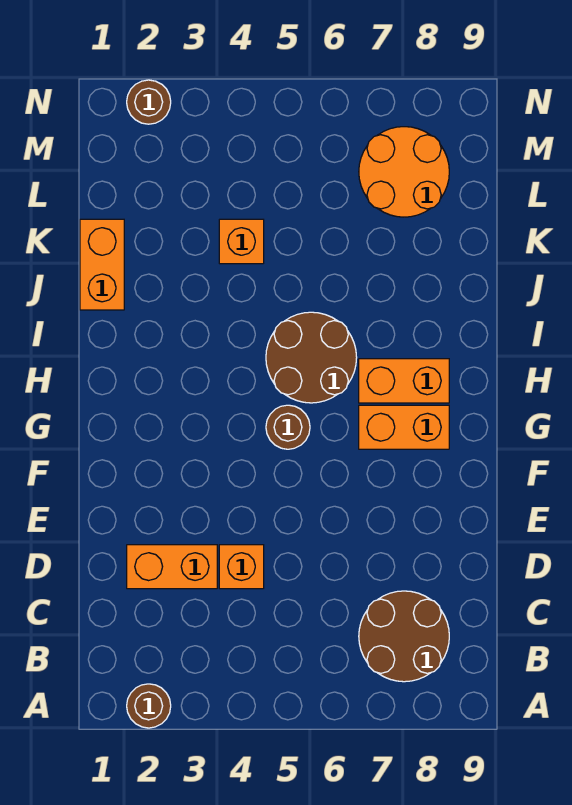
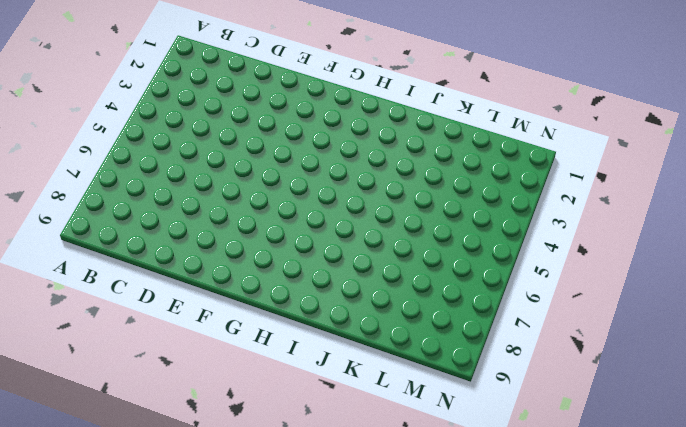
none -> brown round brick A2 level 1
none -> brown round brick B7:C8 level 1
none -> orange brick D2:D3 level 1

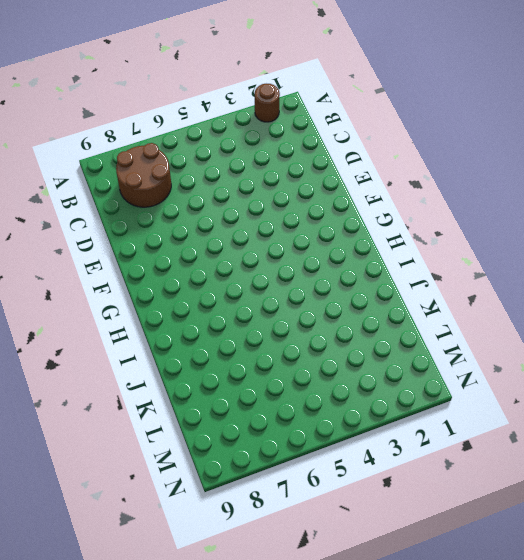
none -> orange brick D2:D3 level 1
none -> orange brick D4 level 1
none -> brown round brick G5 level 1

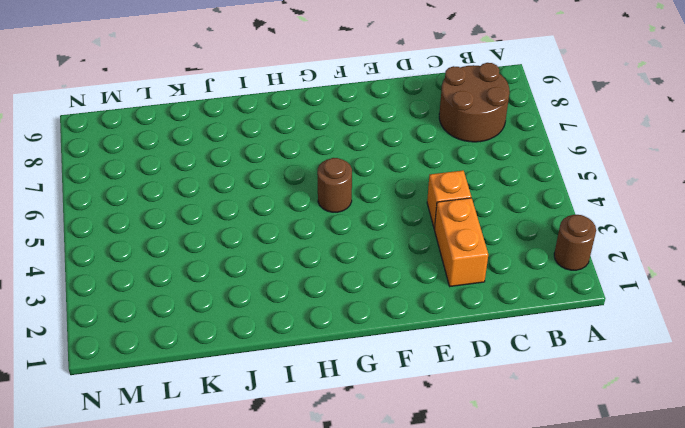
none -> orange brick G7:G8 level 1
none -> brown round brick H5:I6 level 1
none -> orange brick H7:H8 level 1

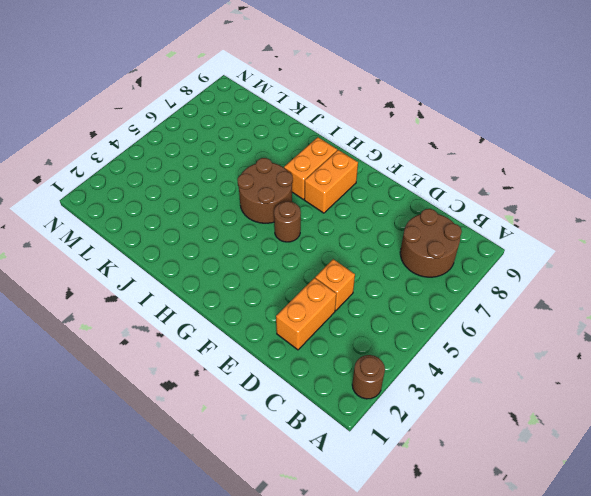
none -> orange brick J1:K1 level 1
none -> orange brick K4 level 1
none -> orange round brick L7:M8 level 1

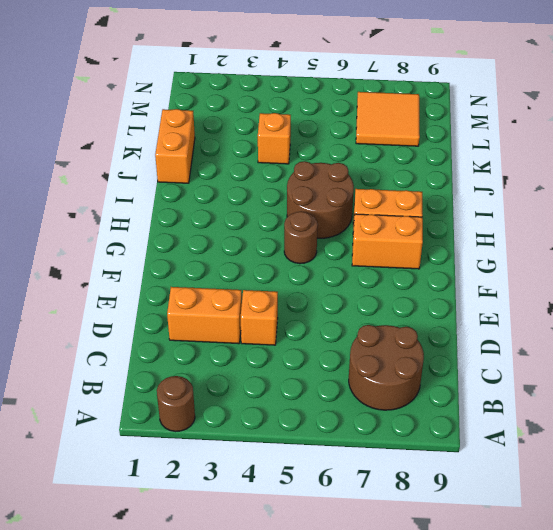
orange tile L7:M8 level 1 -> orange round brick L7:M8 level 1
none -> brown round brick N2 level 1

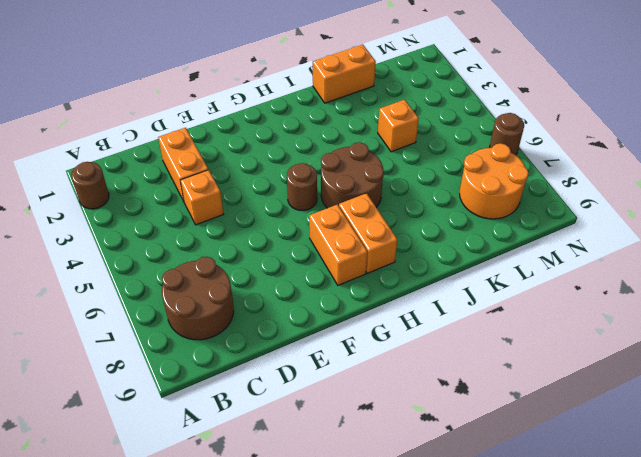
brown round brick N6 level 1 -> brown round brick N2 level 1

